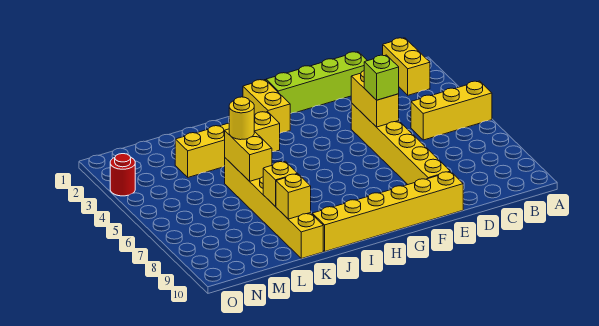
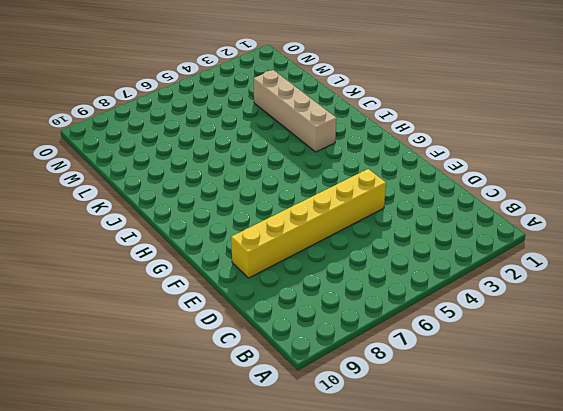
tan brick I3:L3 level 1 -> yellow brick I3:L3 level 1
none -> yellow brick A5:C5 level 1
none -> yellow brick B1:B2 level 1
none -> lime brick D1:G1 level 1

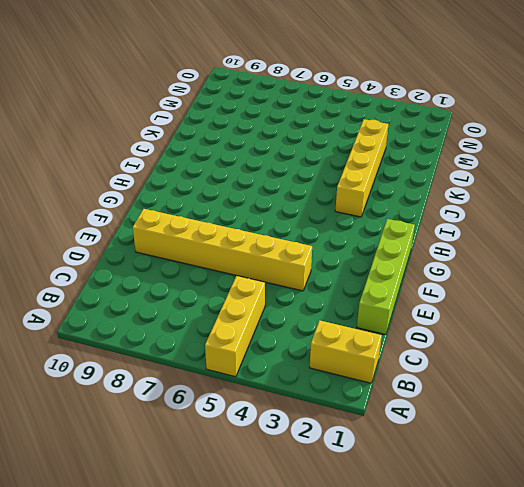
none -> yellow brick E10:J10 level 1
none -> yellow brick H1:H2 level 1
none -> yellow brick K5:K10 level 1

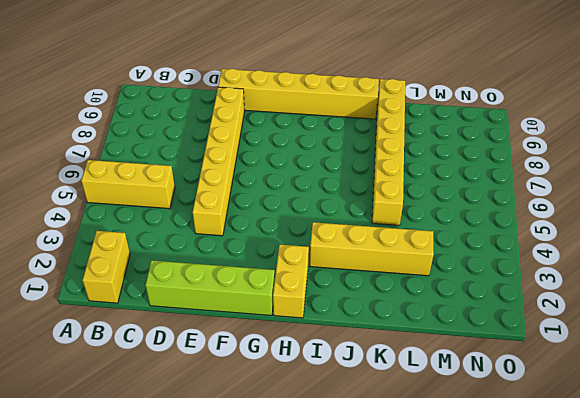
none -> red round brick O3 level 1
none -> yellow brick E4:E5 level 2
none -> yellow brick K5:K6 level 2

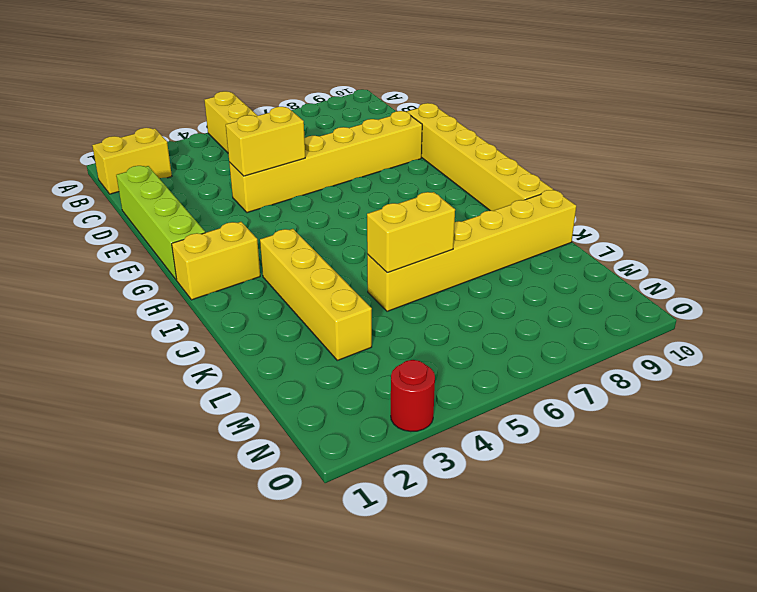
none -> yellow brick K8 level 2
none -> yellow brick K9 level 2
none -> lime brick E5 level 3

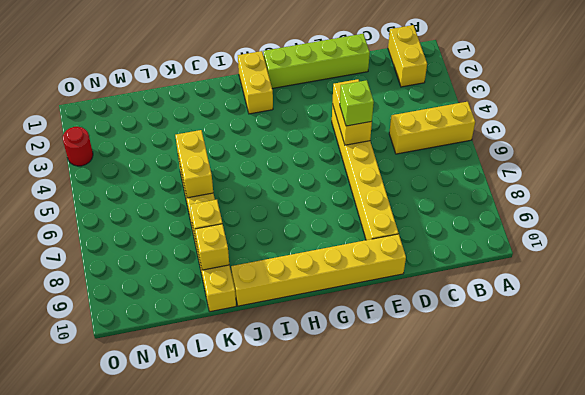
none -> yellow brick I3:L3 level 1
none -> yellow round brick K5 level 3

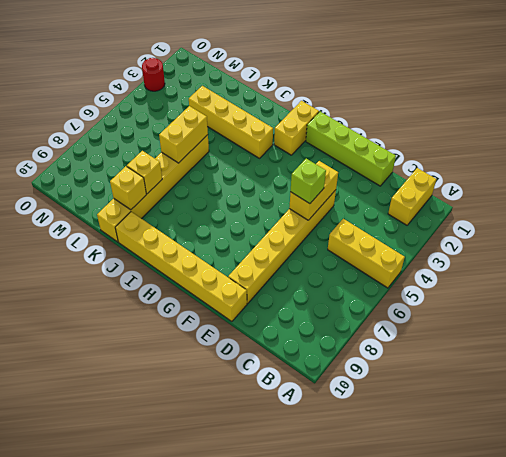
none -> yellow round brick K5 level 3

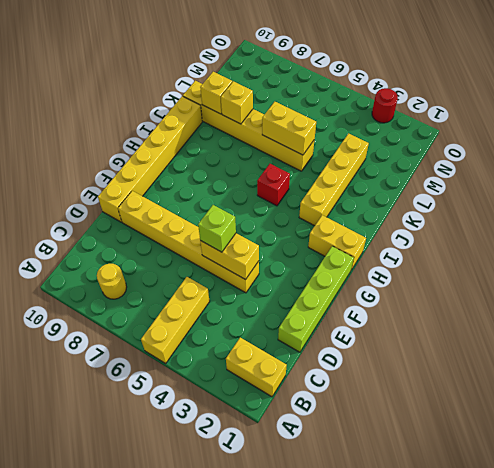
yellow round brick B8 level 1 -> yellow round brick K5 level 3
red brick I5 level 1 -> none

